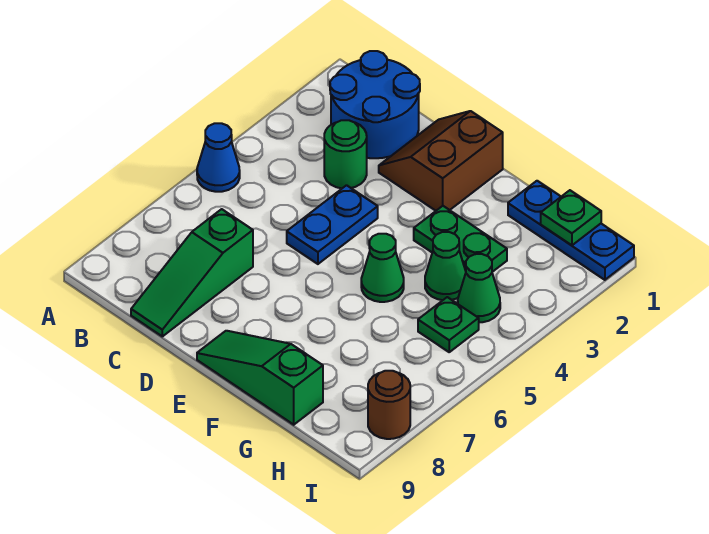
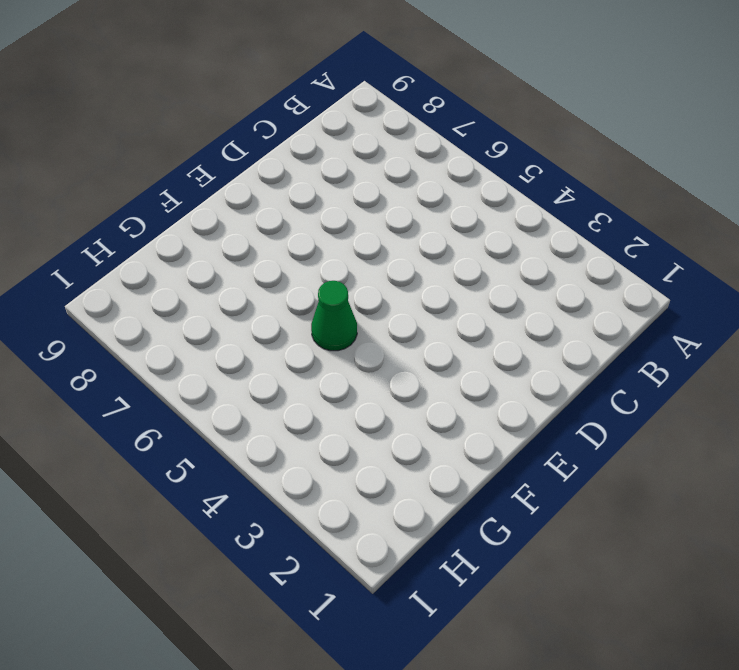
none -> blue cone A5 level 1
none -> blue round brick B1:C2 level 1
none -> green round brick C3 level 1

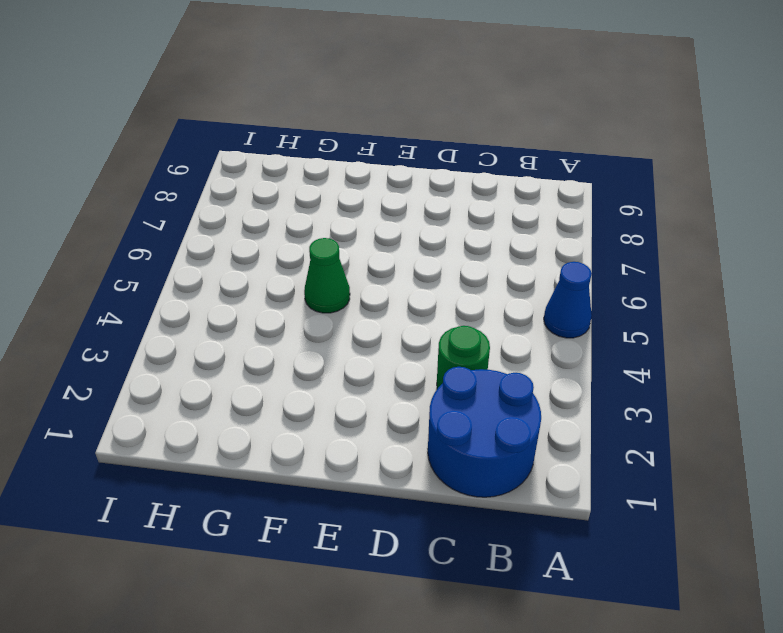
none -> green slope C7:C9 level 1 top 7
none -> brown slope D1:E2 level 1 top E
none -> blue plate D4:D5 level 1

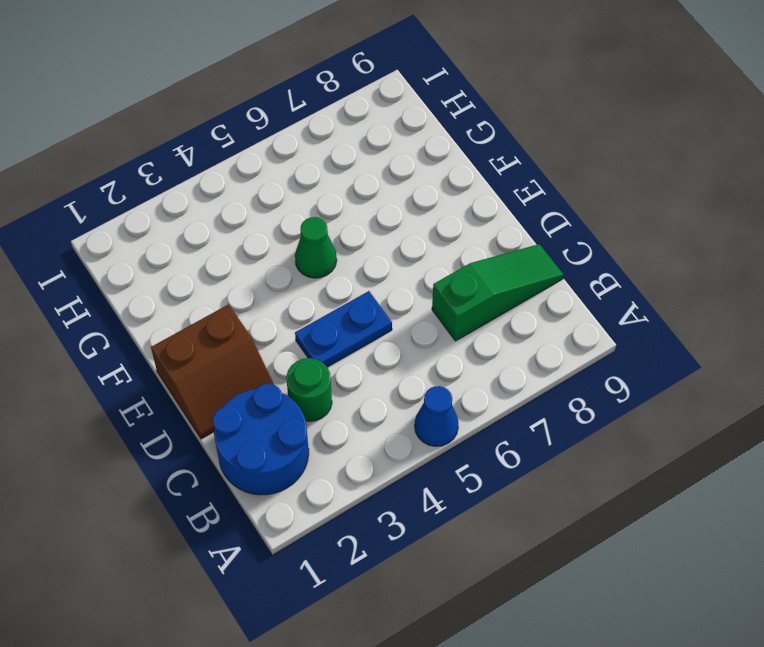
none -> green slope E9:G9 level 1 top G
none -> green plate F3:G3 level 1
none -> blue plate G1:I1 level 1

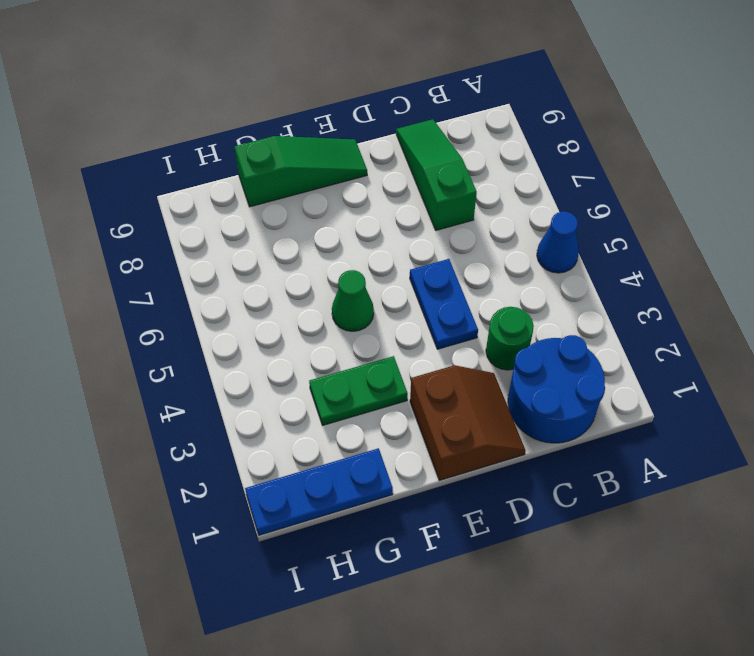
none -> green cone G4 level 1
none -> green cone H4 level 1
none -> green plate H5 level 1

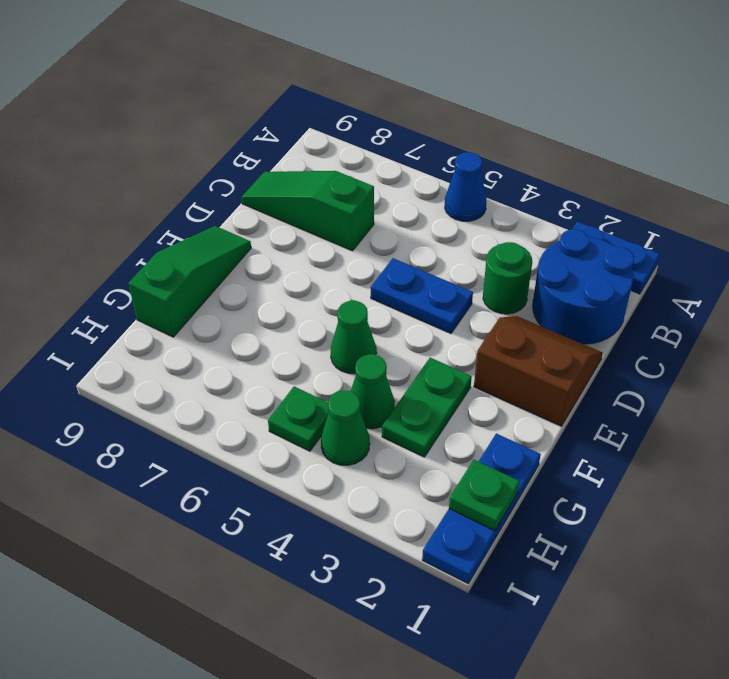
blue plate A1:A2 level 1 -> none
none -> brown round brick I8 level 1

